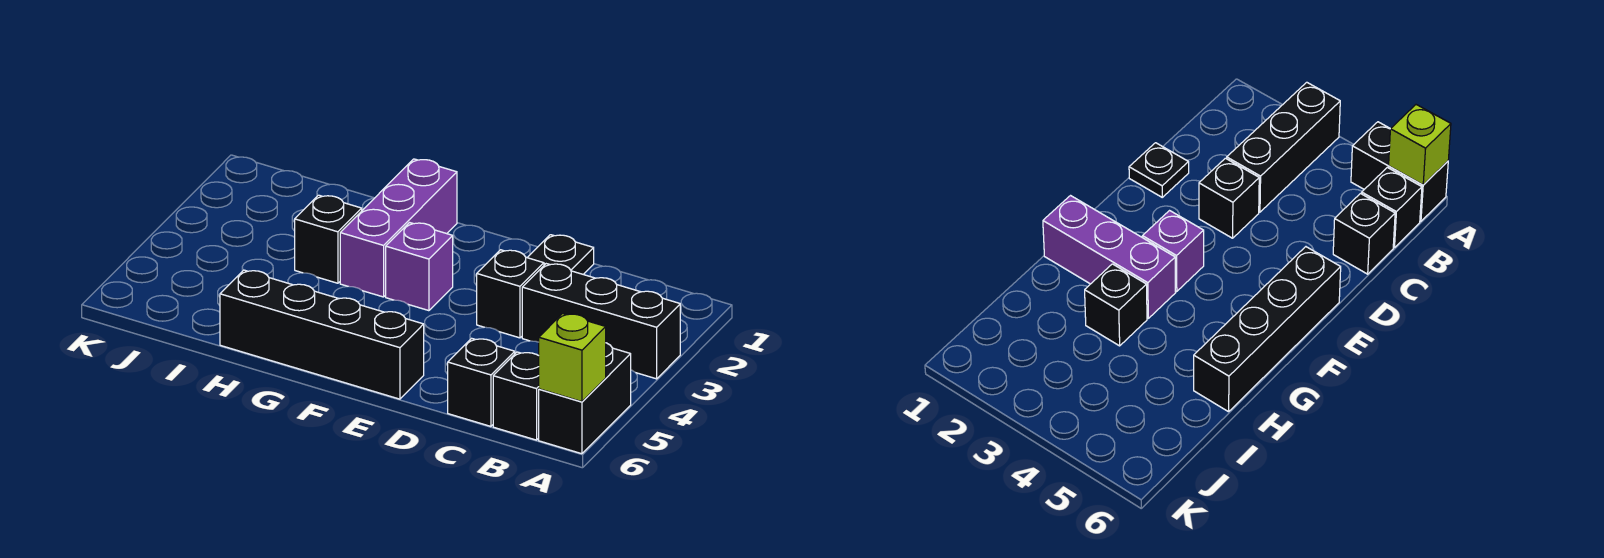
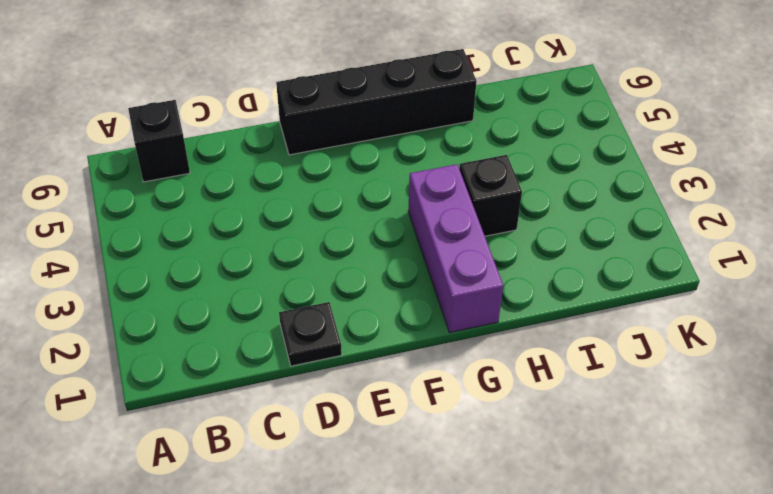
none -> black brick A3:C3 level 1
none -> black brick A5:A6 level 1

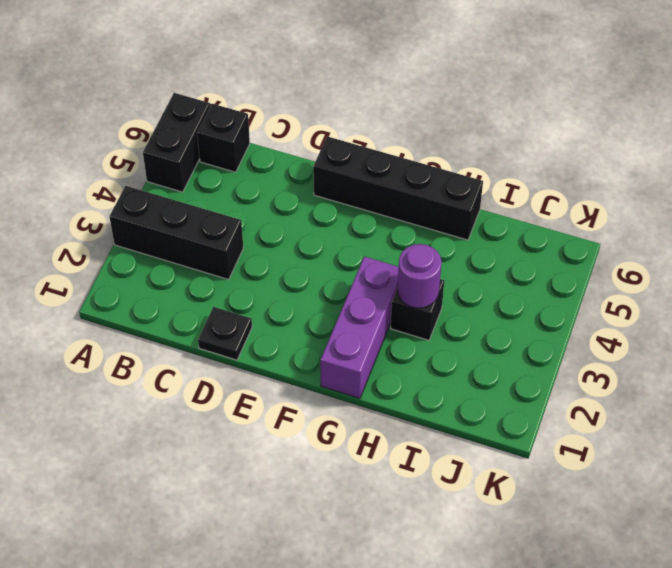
purple round brick H3 level 2 -> none
none -> black brick C6 level 1
none -> black brick D3 level 1

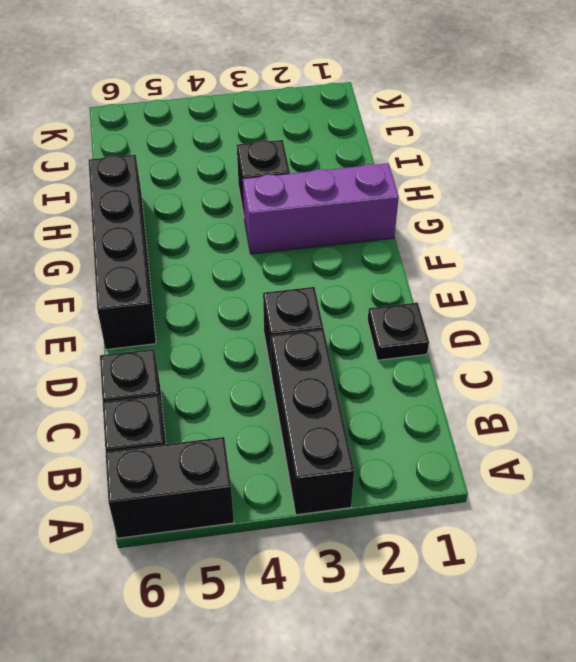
none -> purple brick F3 level 1
none -> lime brick A6 level 2

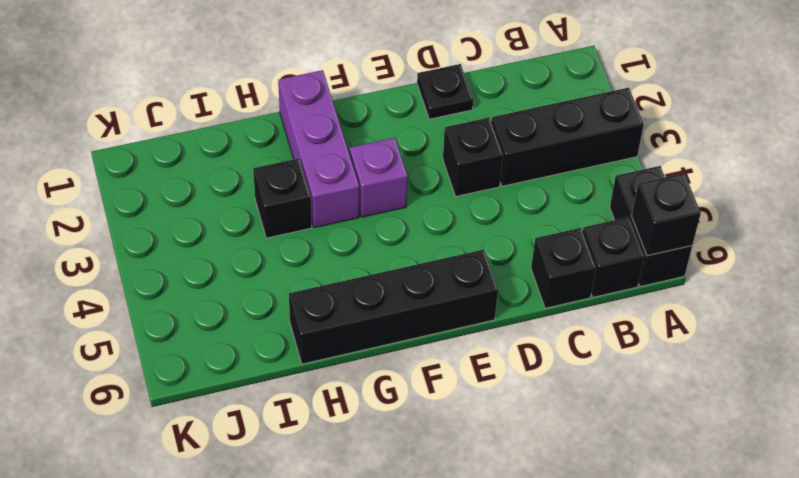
black brick A6 level 2 -> lime brick A6 level 2

